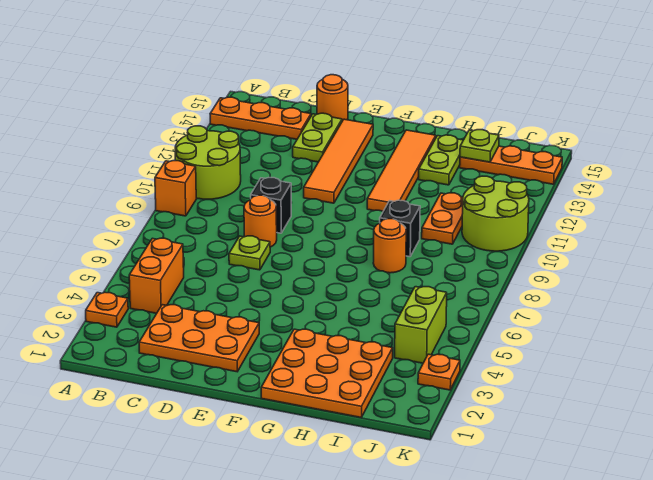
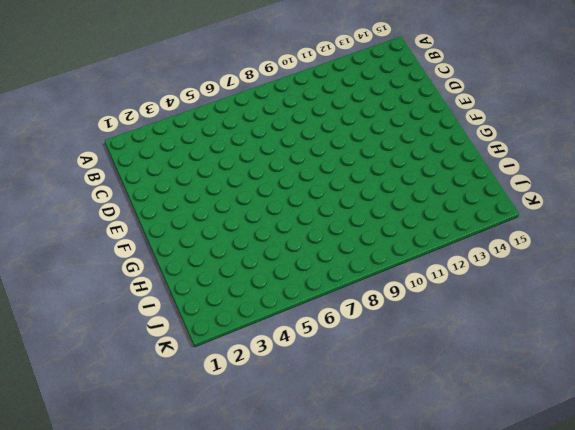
none -> orange plate A3 level 1
none -> orange brick A9 level 1
none -> lime round brick A10:B11 level 1

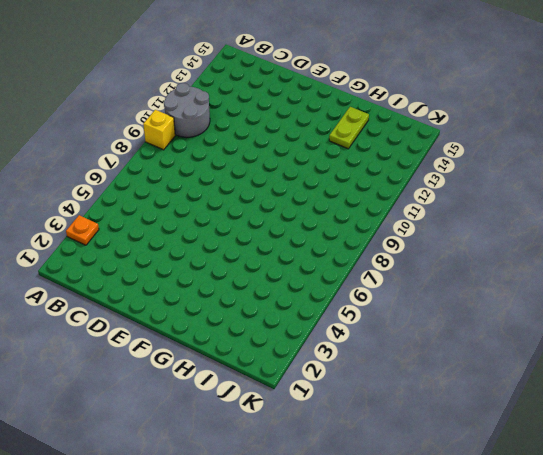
yellow brick A9 level 1 -> orange brick A9 level 1
grey round brick A10:B11 level 1 -> lime round brick A10:B11 level 1
none -> orange plate A14:C14 level 1
none -> orange brick B4:B5 level 1
none -> orange plate C2:E3 level 1

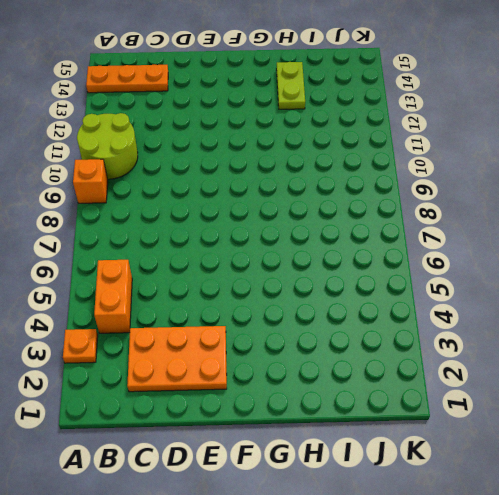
none -> lime plate D7 level 1
none -> orange round brick D8 level 1
none -> black brick D9 level 1

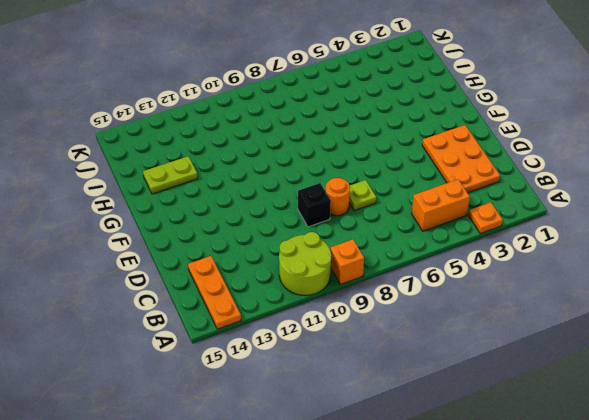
none -> lime plate D13:D14 level 1
none -> orange round brick D15 level 1
none -> orange tile E11:E14 level 1

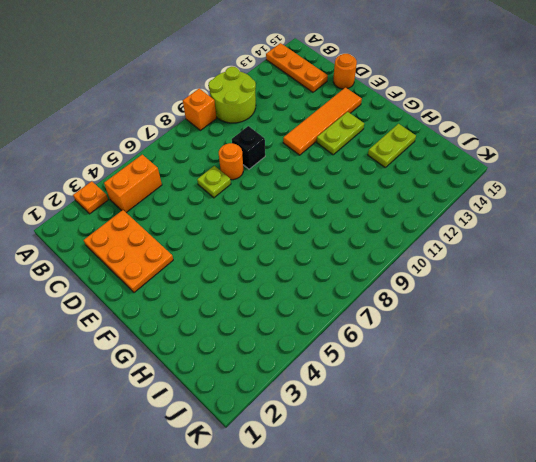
lime plate F12:F13 level 1 -> lime plate D13:D14 level 1
none -> orange plate G1:I3 level 1
none -> orange tile G11:G14 level 1
none -> orange round brick H8 level 1

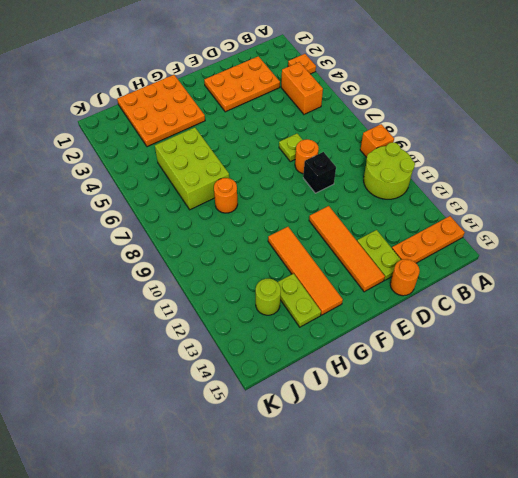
lime brick H5:I7 level 1 -> none
lime round brick I13 level 1 -> none
none -> black brick H9 level 1
none -> orange plate I10:I11 level 1
none -> orange plate I14:K14 level 1

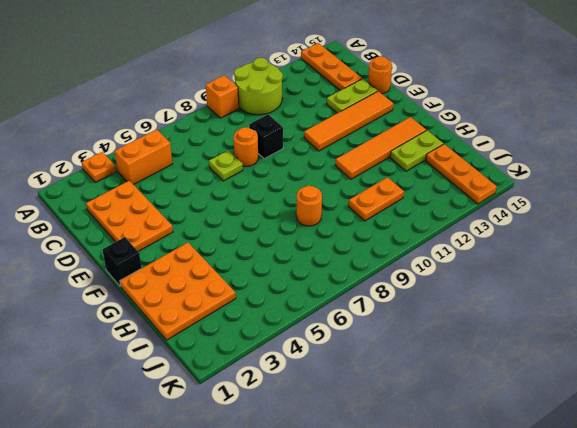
black brick F1 level 1 -> black brick H9 level 1
none -> lime brick J4:J5 level 1
none -> lime round brick J10:K11 level 1
none -> orange plate K3 level 1

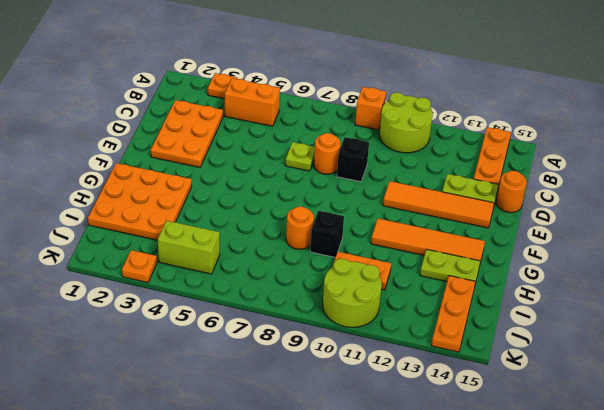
none -> lime plate I14 level 2

